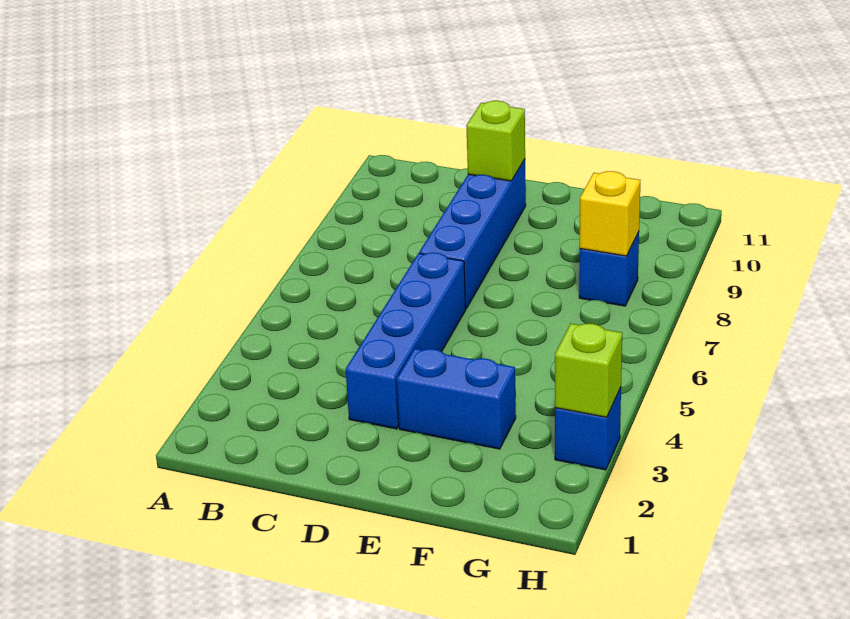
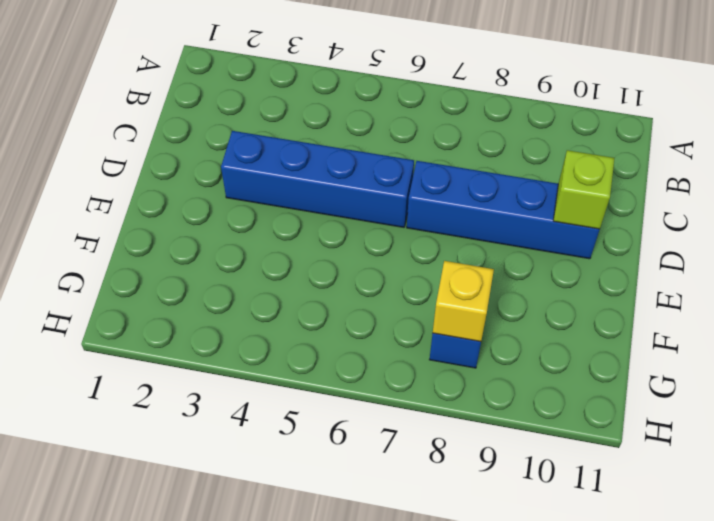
none -> blue brick E3:F3 level 1
none -> blue brick H3 level 1

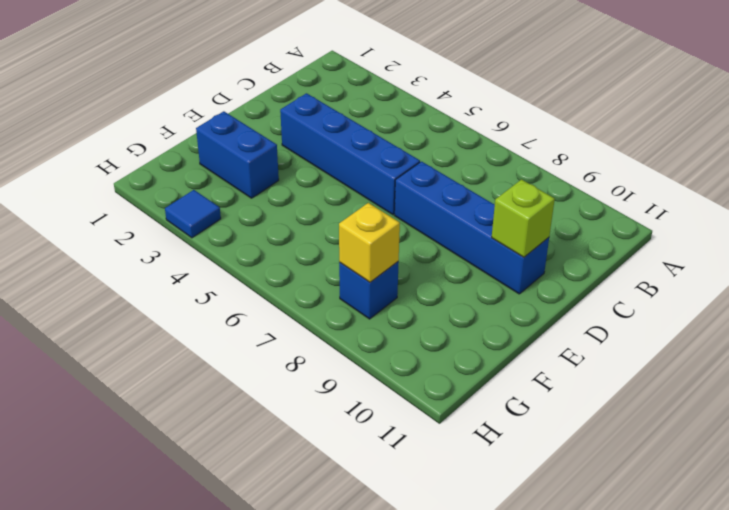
blue brick F2:F3 level 1 -> blue brick E3:F3 level 1
blue tile H3 level 1 -> blue brick H3 level 1
none -> lime brick H3 level 2

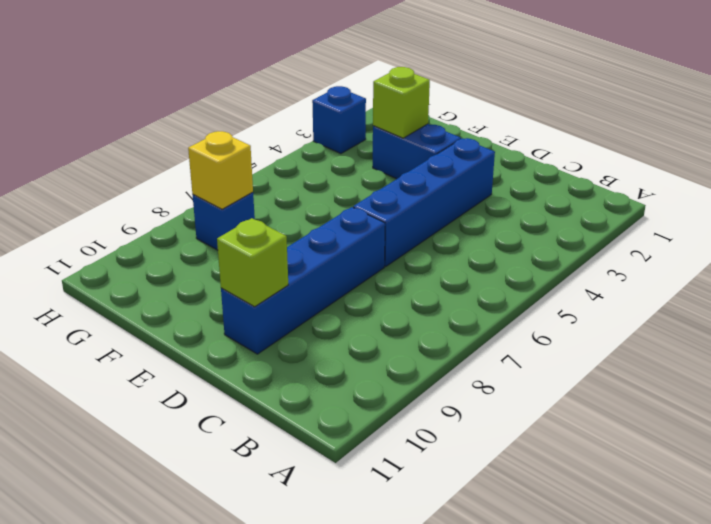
lime brick F3 level 2 -> lime brick H3 level 2

